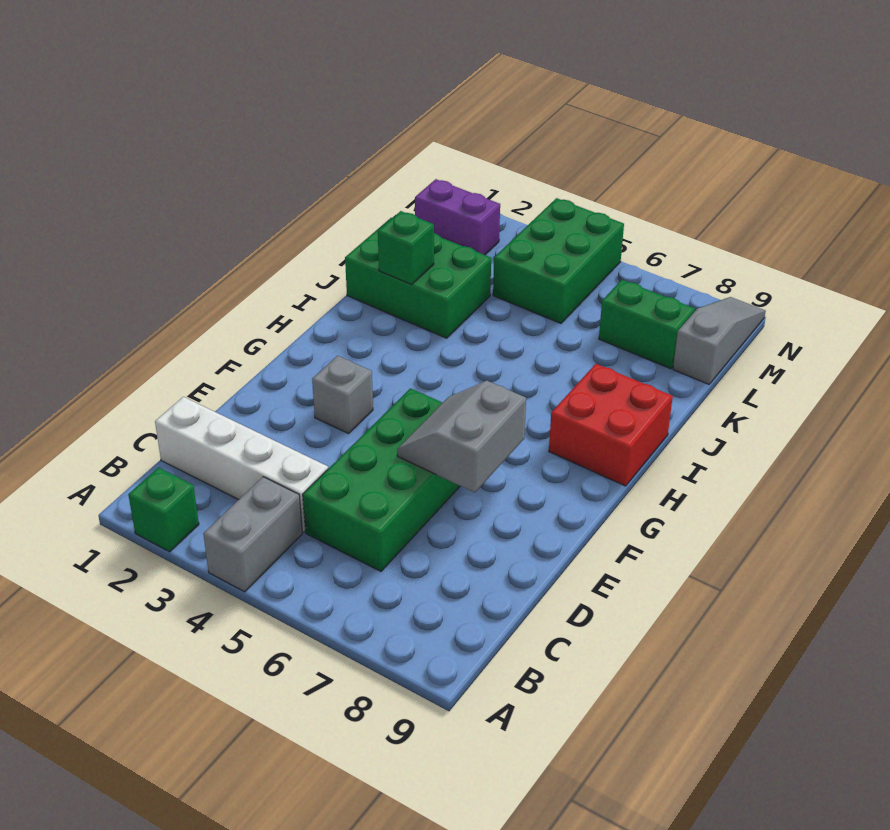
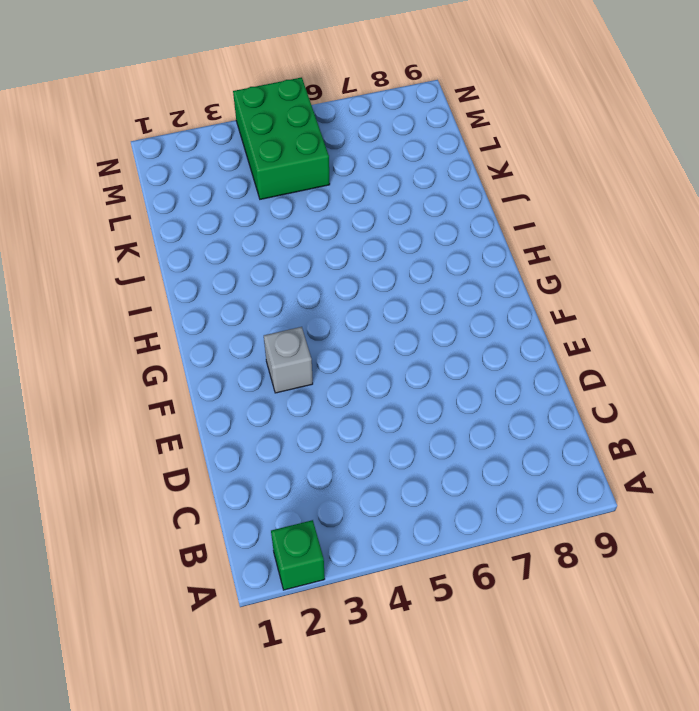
none -> grey brick A4:B4 level 1
none -> white brick C1:C4 level 1
none -> green brick C5:F6 level 1

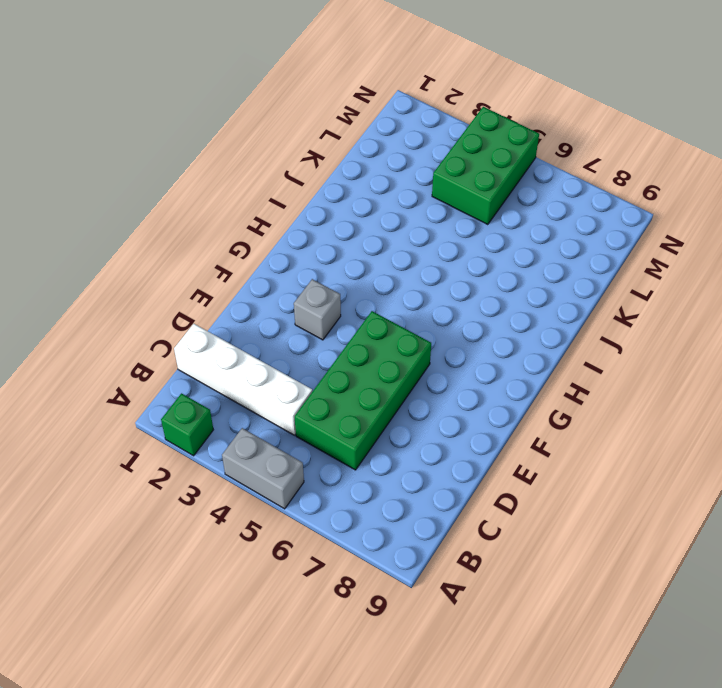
grey brick A4:A5 level 1 -> grey brick A4:B4 level 1
none -> red brick H8:I9 level 1
none -> green brick J1:K3 level 1
none -> green brick L7:L8 level 1

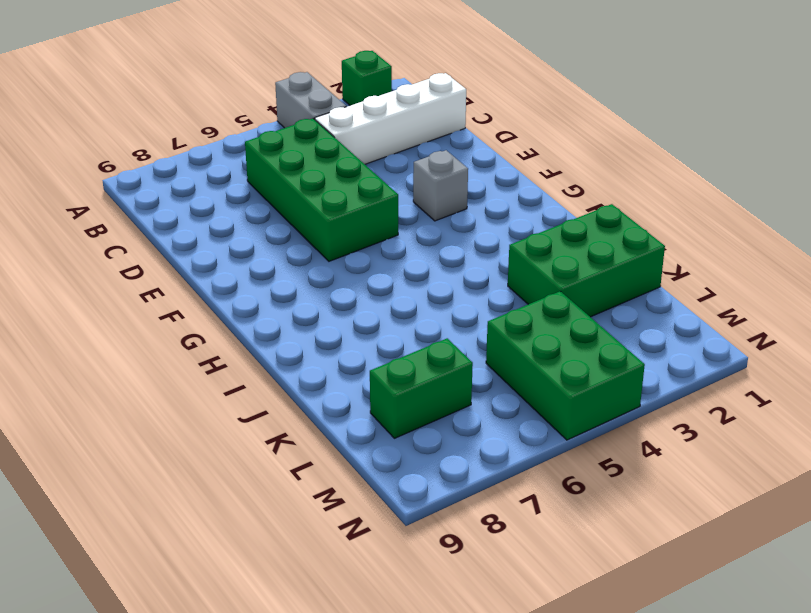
none -> red brick H8:I9 level 1
none -> grey slope L9:N9 level 1 top L
none -> purple brick M1:M2 level 1

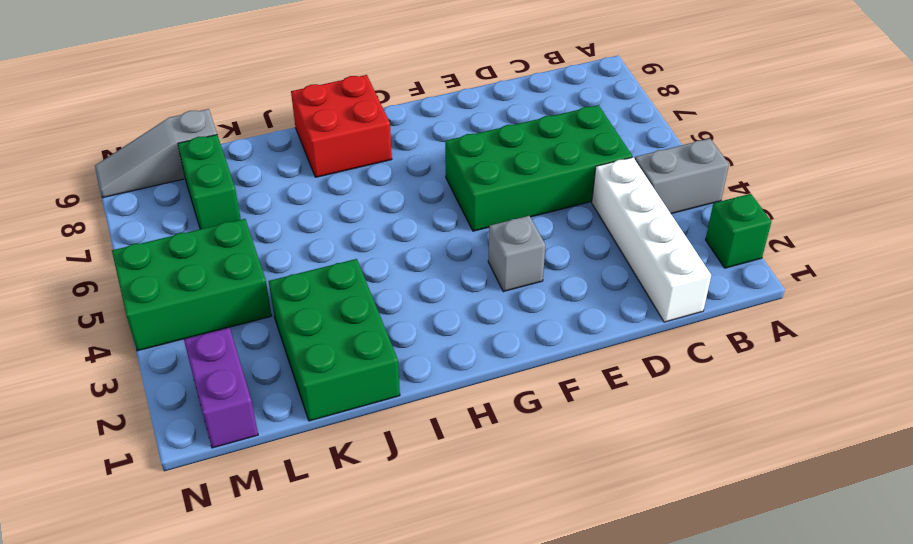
none -> grey slope E6:F7 level 2 top 7
none -> green brick J2 level 2

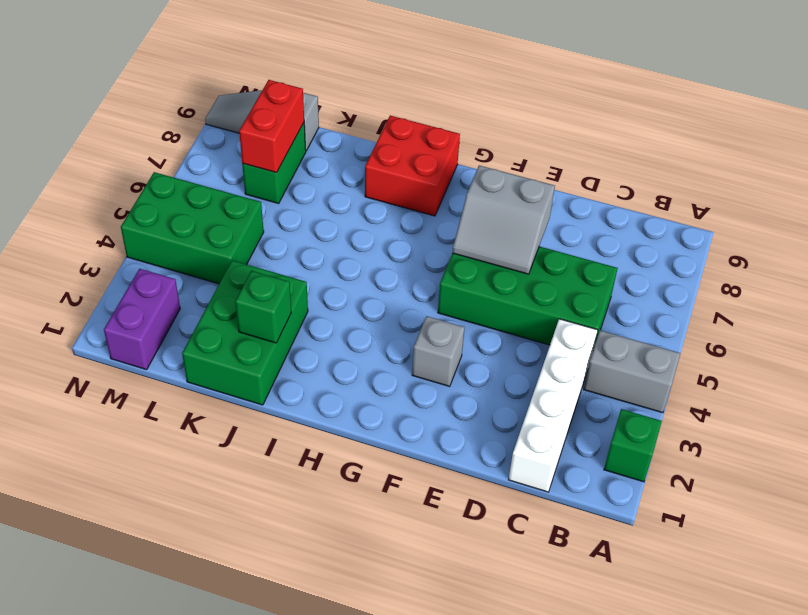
red brick L7:L8 level 2 -> none

